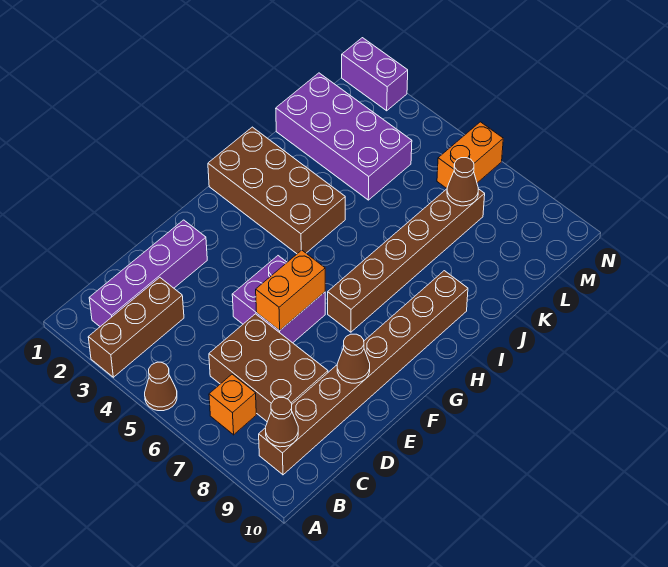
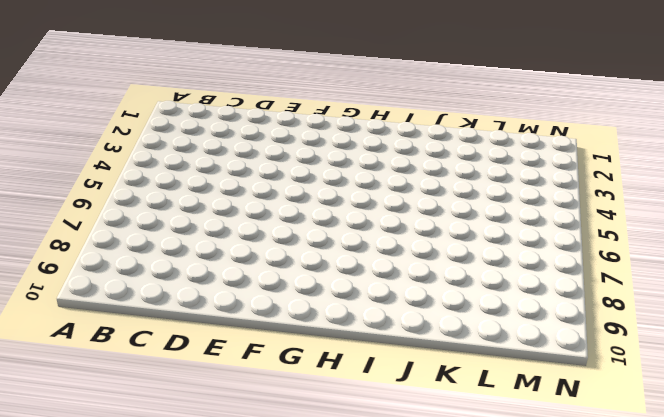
none -> brown brick A3:C3 level 1
none -> brown cone A5 level 1
none -> purple brick B2:E2 level 1

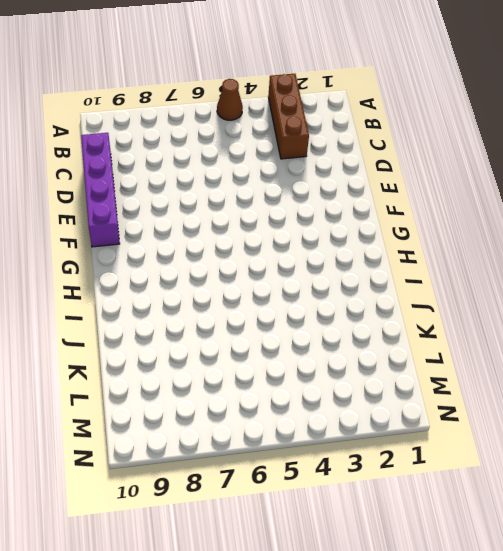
purple brick C10:F10 level 1 -> purple brick B2:E2 level 1
none -> orange brick B7 level 1
none -> brown brick B9:I9 level 1
none -> brown brick C6:D8 level 1

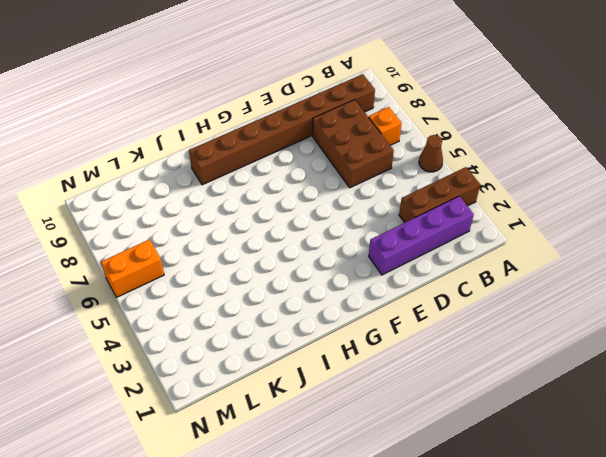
none -> purple brick E5:F6 level 1
none -> brown brick G7:L7 level 1
none -> brown brick H1:I4 level 1

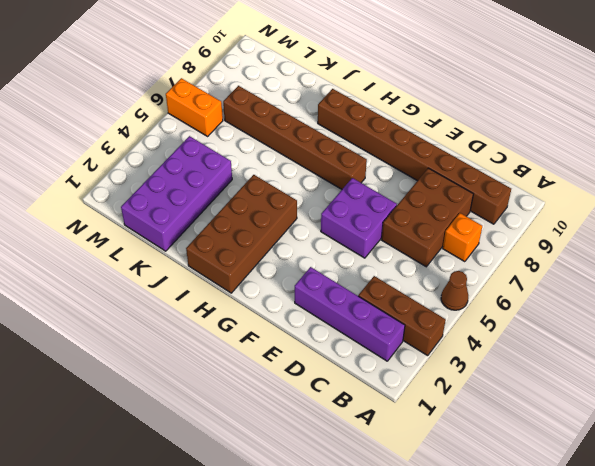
none -> purple brick N1:N2 level 1
none -> brown cone B9 level 2
none -> orange brick E6:F6 level 2

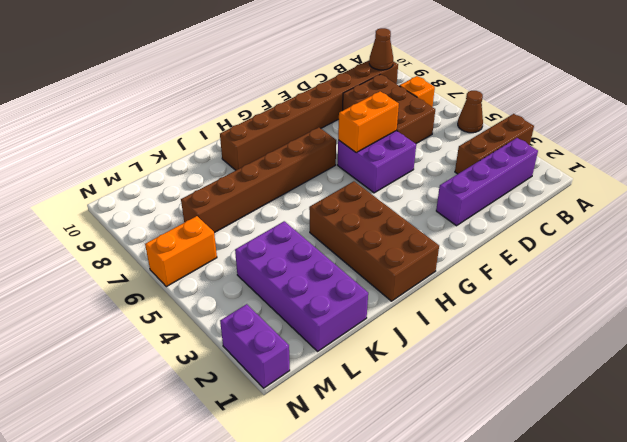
none -> brown cone E9 level 2
none -> brown cone L7 level 2

